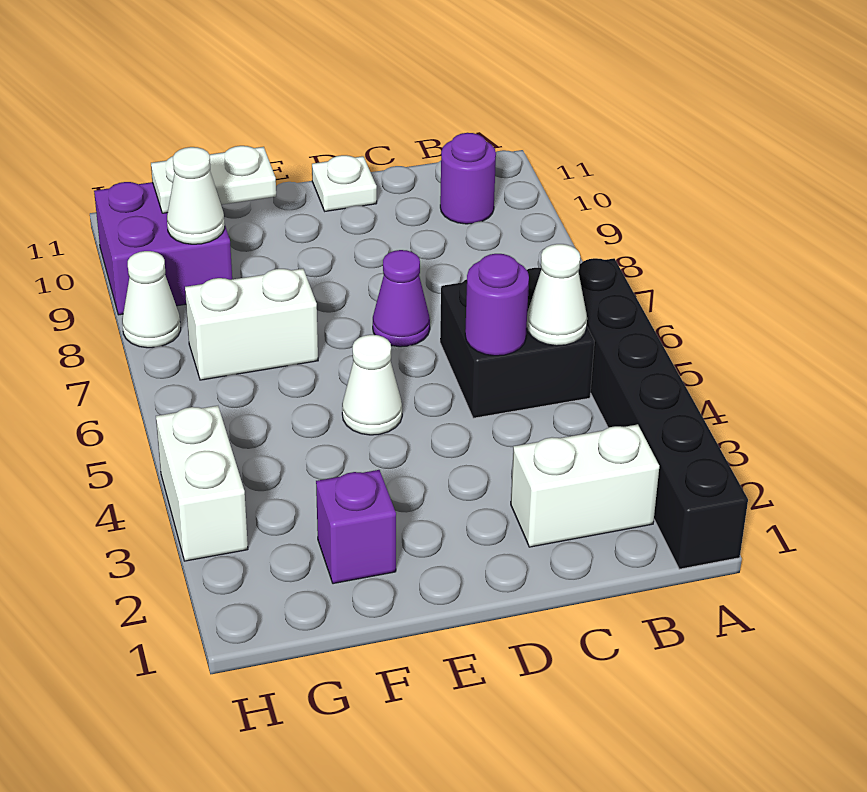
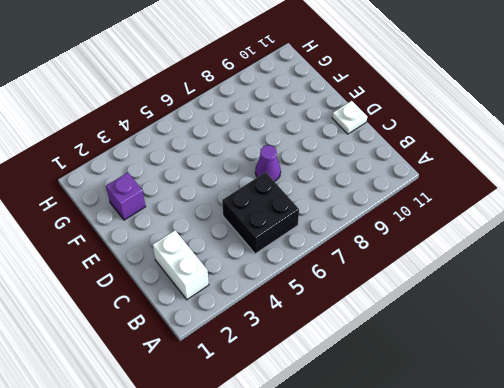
none -> black brick A1:A6 level 1
none -> purple round brick B10 level 1
none -> white cone E5 level 1

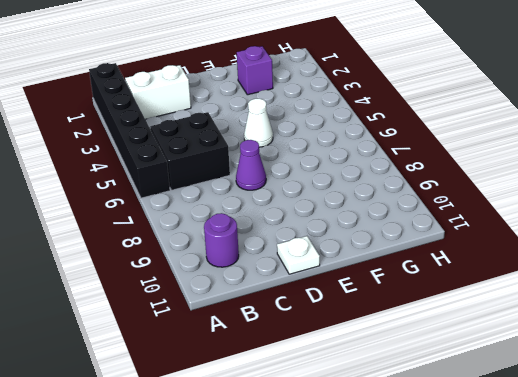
none -> white brick F7:G7 level 1
none -> purple brick G9:H10 level 1
none -> white brick H3:H4 level 1

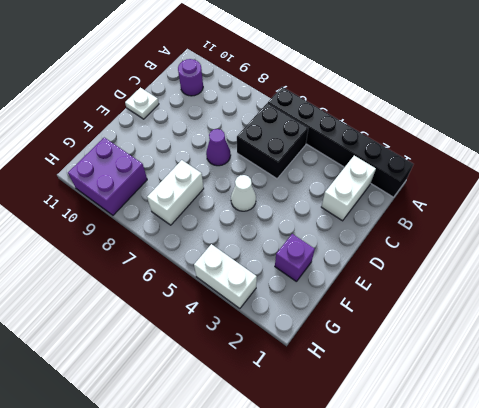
none -> white cone H8 level 1
none -> white cone B5 level 2
none -> purple round brick C5 level 2

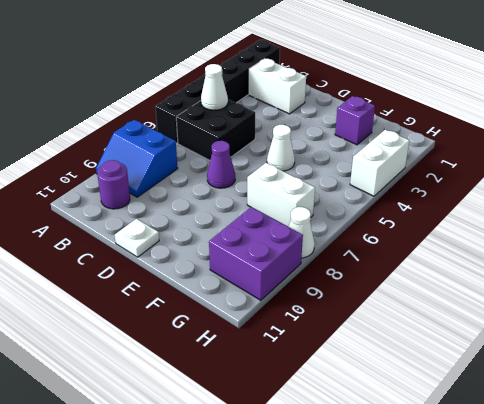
blue slope A8:B9 level 1 top 8 -> none
none -> purple round brick C5 level 2
none -> white plate F10:G10 level 2
none -> white cone G9 level 2

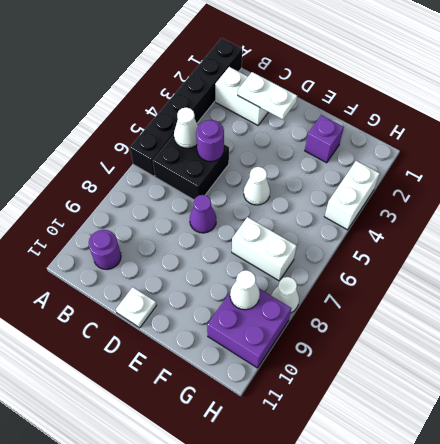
white plate C2:D2 level 2 -> white plate F10:G10 level 2

